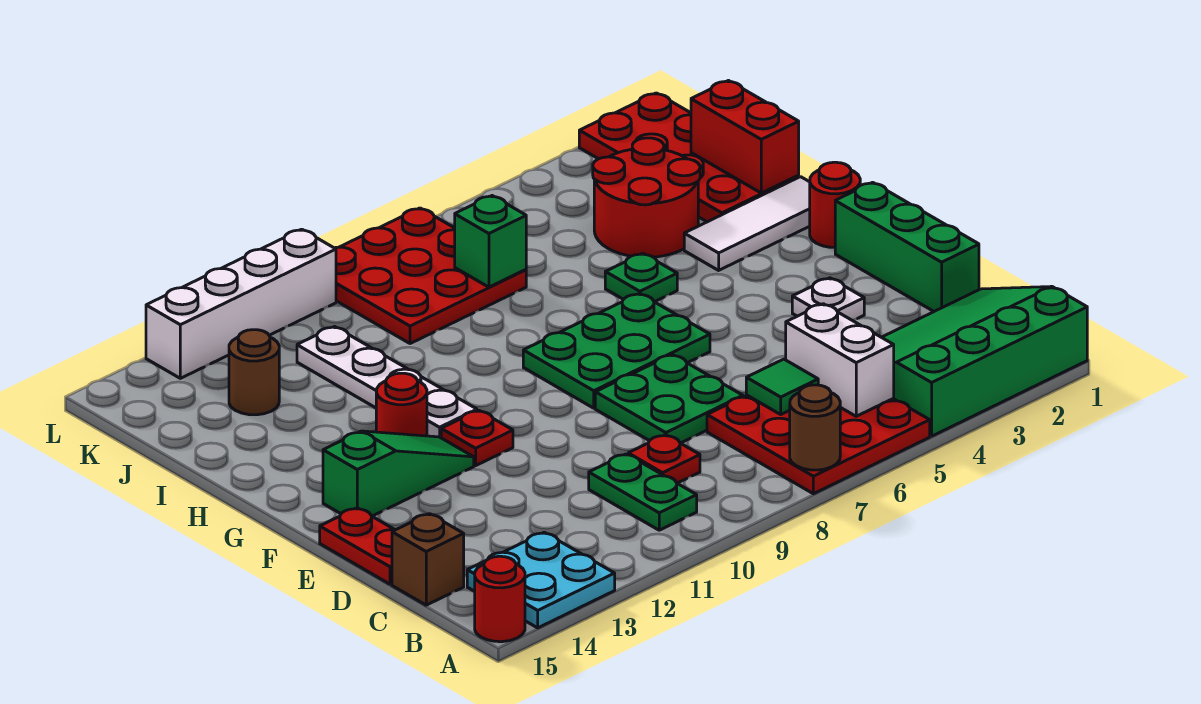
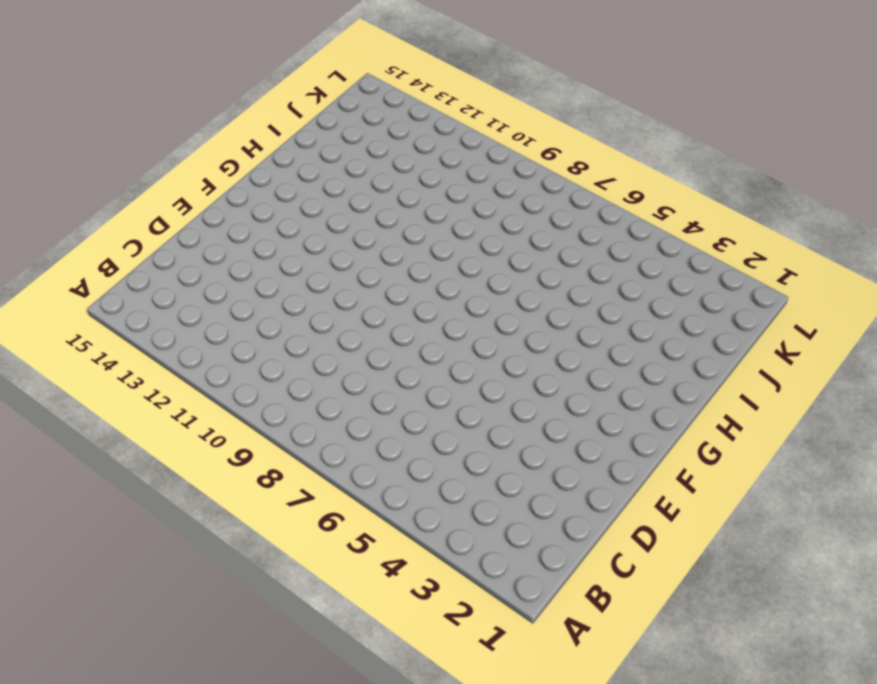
none -> green slope A1:C4 level 1 top A
none -> red plate A5:C7 level 1
none -> cyan plate A13:B14 level 1

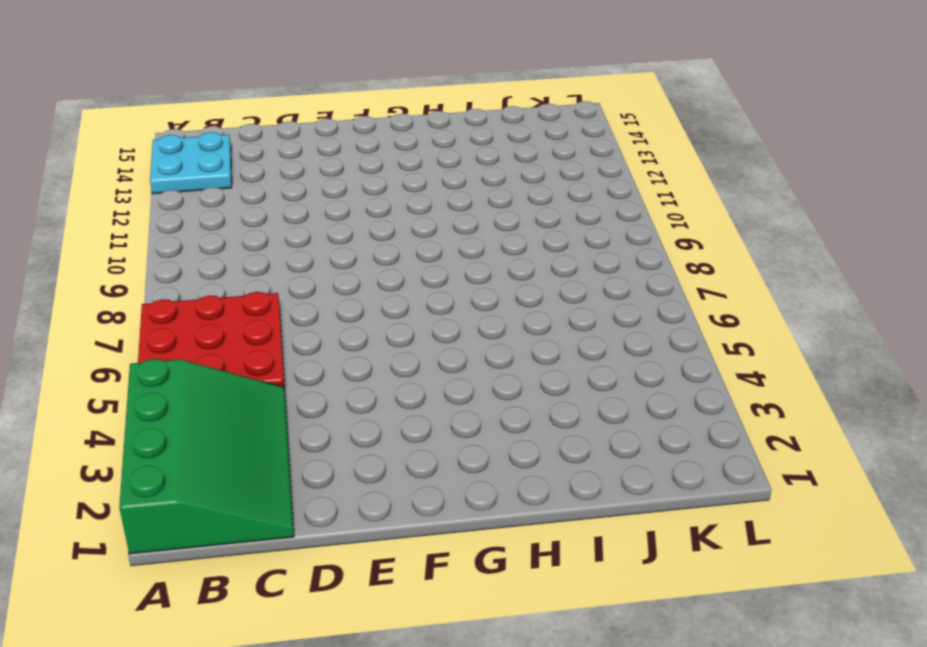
none -> red round brick A15 level 1
none -> green plate B10:C10 level 1
none -> red plate C9 level 1

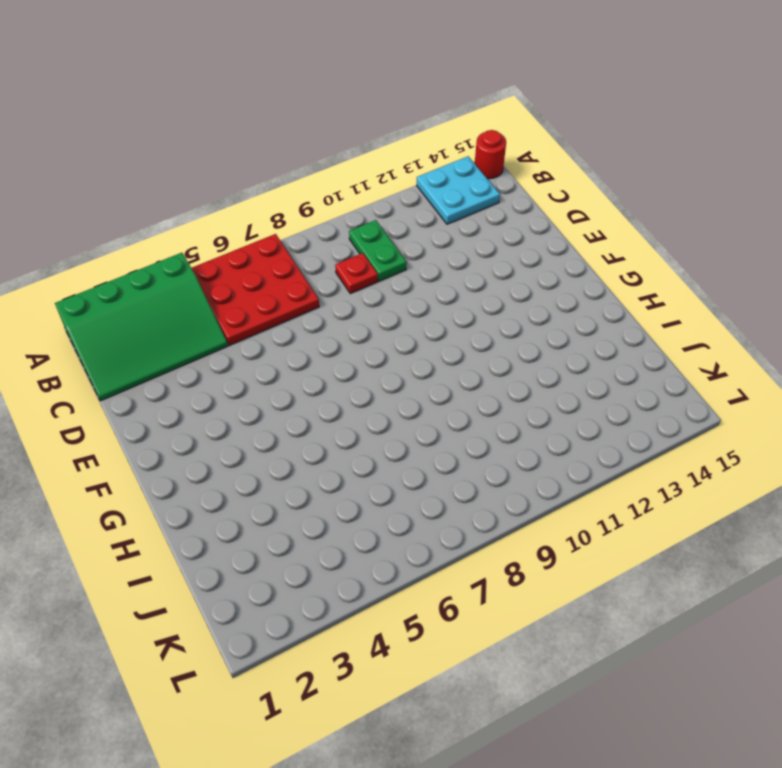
none -> brown brick C15 level 1
none -> green brick D1:F1 level 1
none -> green plate D7:E8 level 1

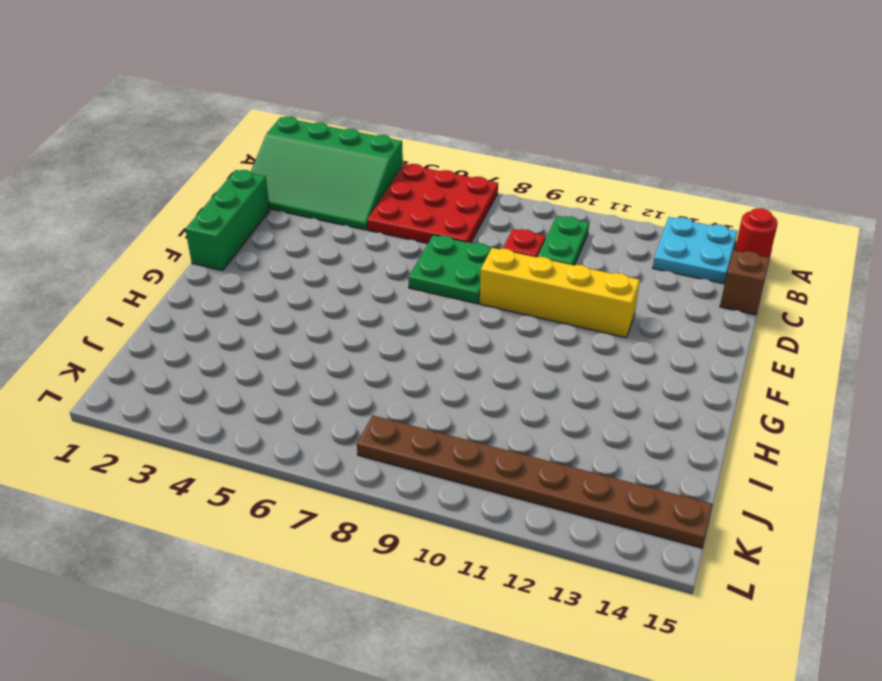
yellow brick E9:E12 level 1 -> none
brown plate K8:K15 level 1 -> red plate J7:L9 level 1
none -> red plate D15:E15 level 1
none -> white plate E3 level 1
none -> green plate F6:G8 level 1

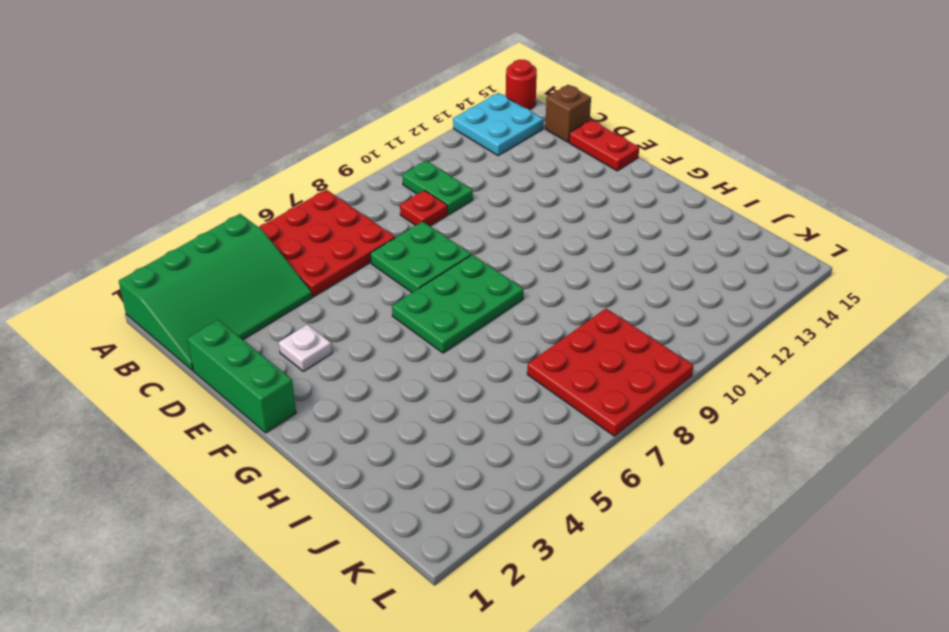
none -> red plate F11 level 1
none -> green slope F12:F14 level 1 top 14
none -> red round brick G1 level 1

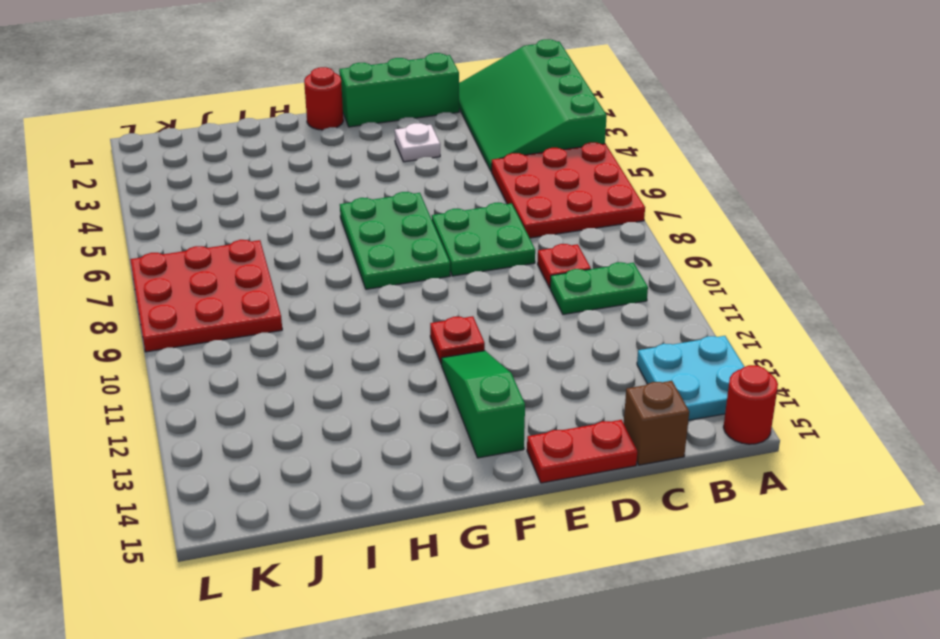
none -> white plate G11:J11 level 1
none -> red round brick G12 level 1
none -> white tile H1:H3 level 1

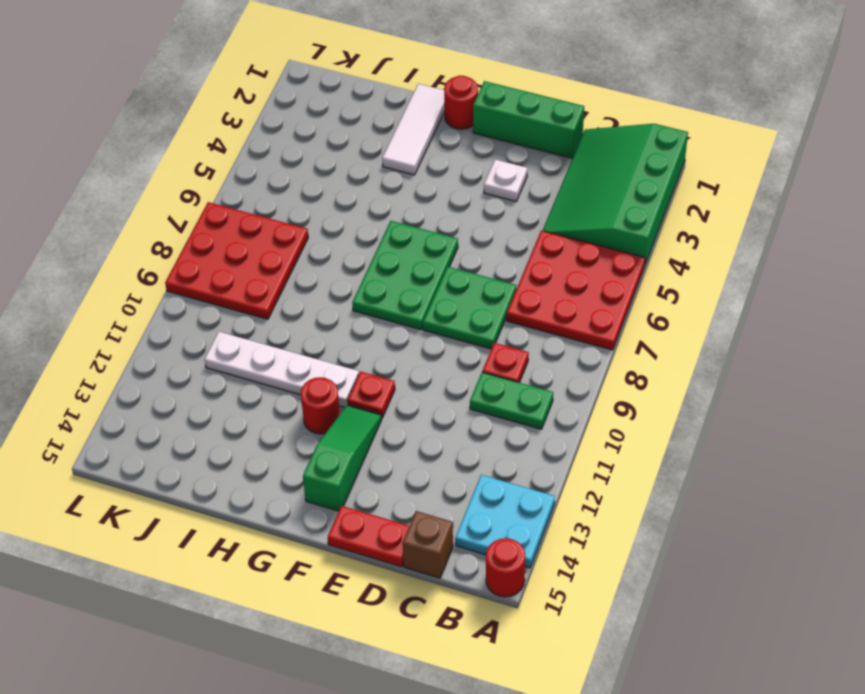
none -> green plate H5 level 1
none -> red plate I1:L2 level 1
none -> red round brick I3:J4 level 1

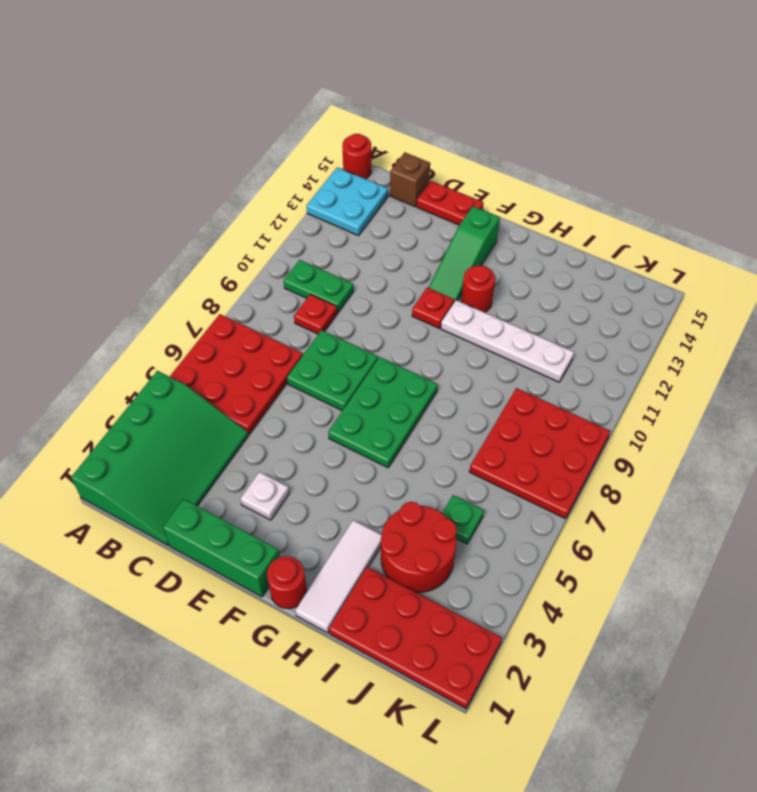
green plate J5 level 1 -> green plate H5 level 1
none -> brown round brick J13 level 1
none -> white brick L10:L13 level 1
none -> brown round brick A7 level 2

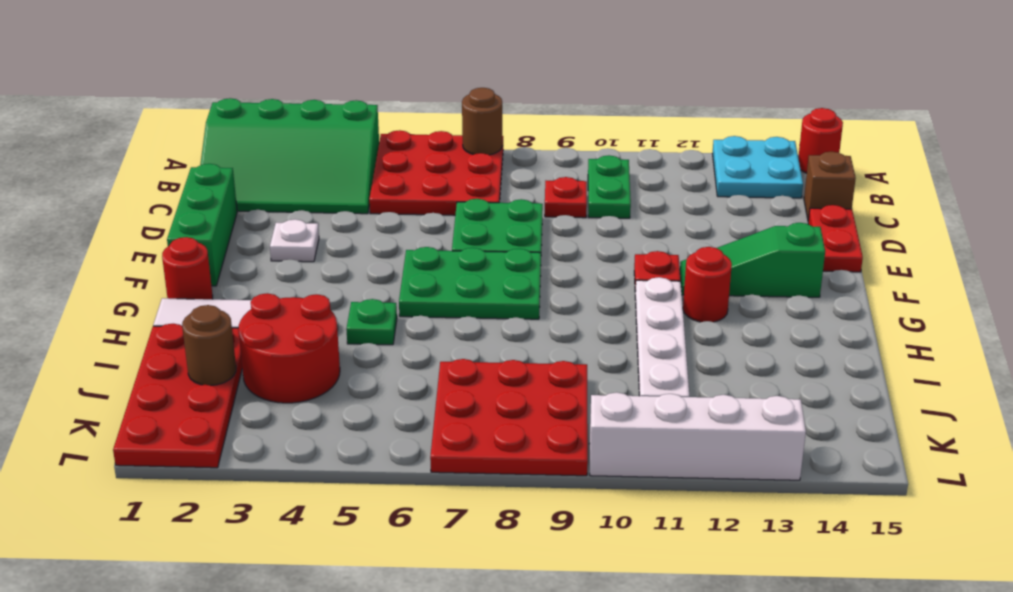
brown round brick J2 level 2 -> brown round brick J13 level 1
none -> white brick B5:C5 level 2
none -> green tile C6 level 2
none -> red brick I1:J1 level 2

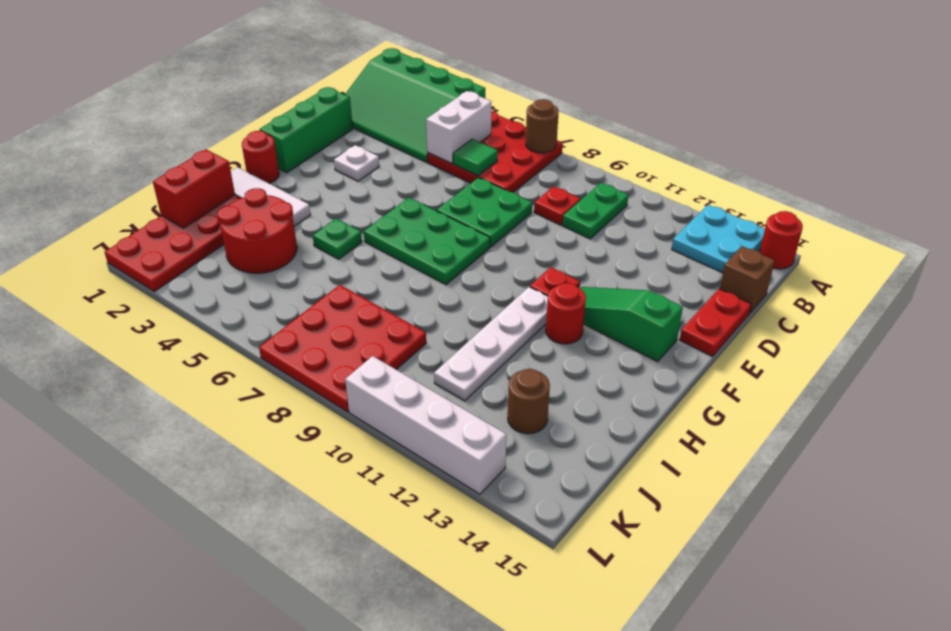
none -> green brick J7 level 2

